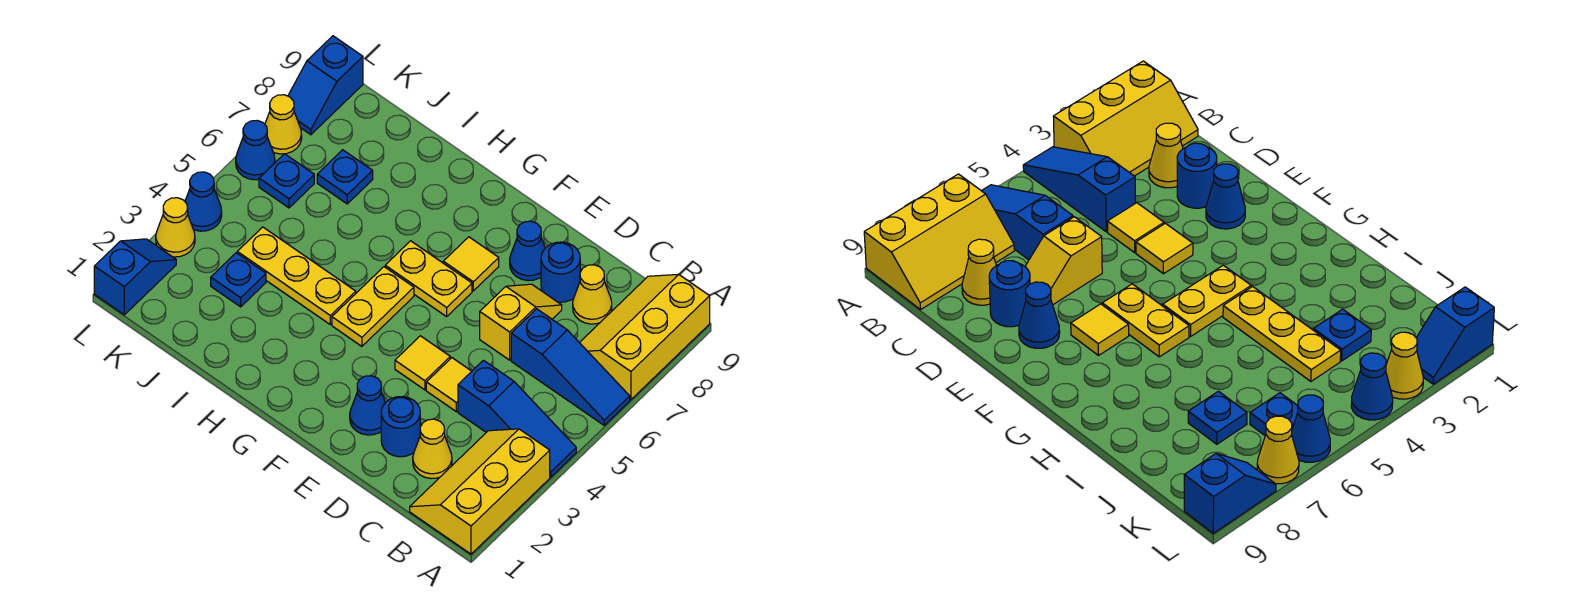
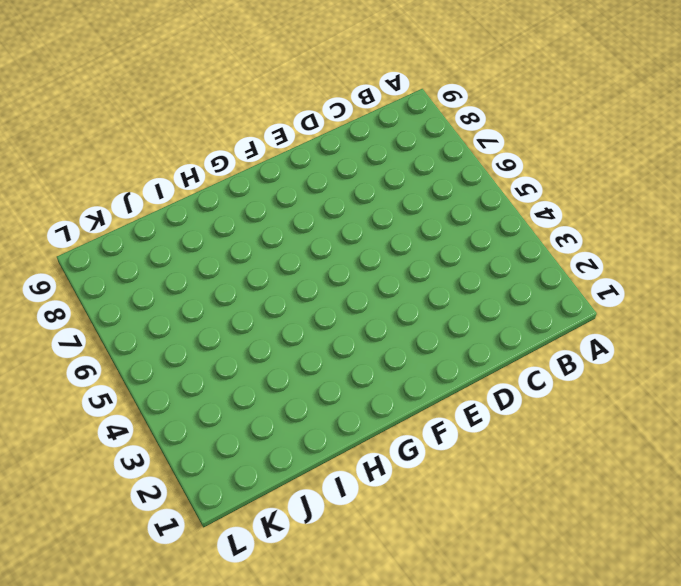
none -> yellow slope A1:B3 level 1 top A
none -> blue slope A4:C4 level 1 top C
none -> blue slope A6:C6 level 1 top C

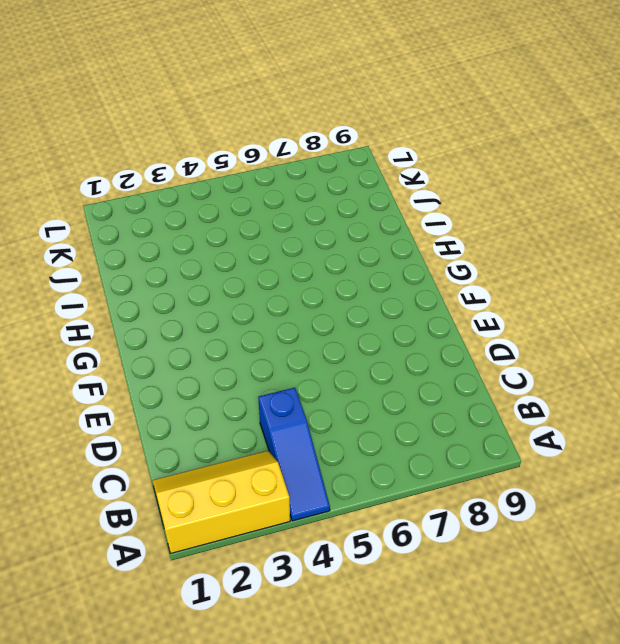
none -> blue slope A6:C6 level 1 top C
none -> yellow slope A7:B9 level 1 top A
none -> yellow cone C2 level 1

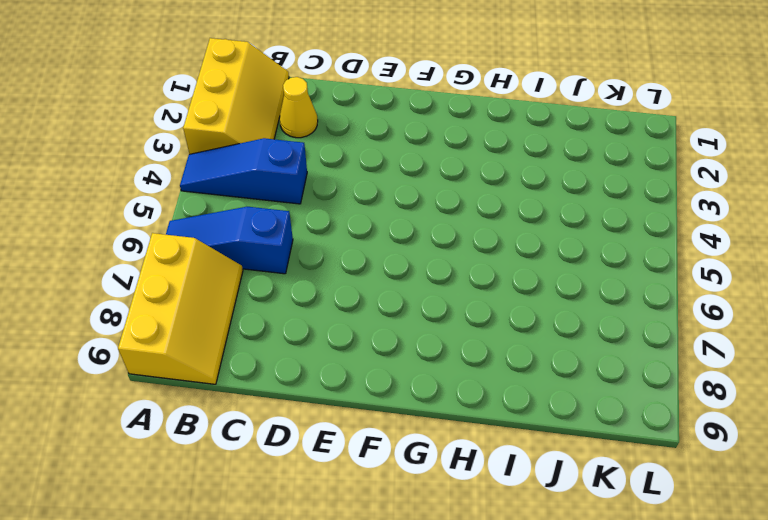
none -> yellow cone C8 level 1
none -> blue round brick D2 level 1
none -> yellow tile D4 level 1

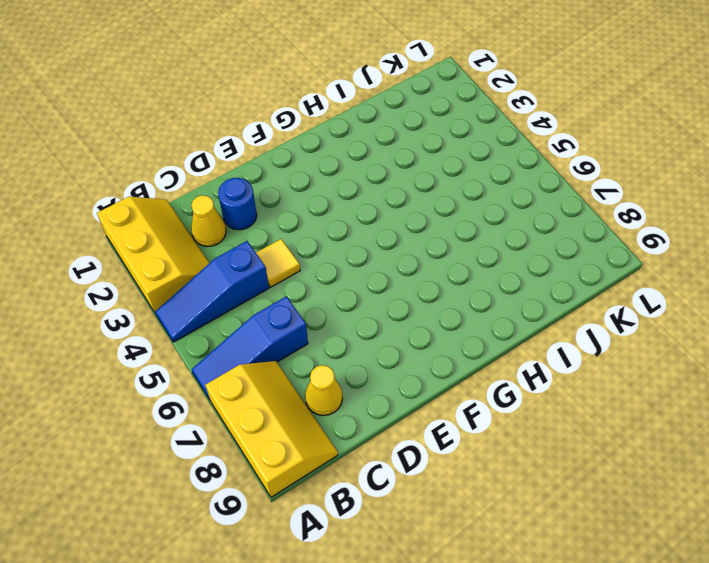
none -> yellow slope D6:D7 level 1 top 6
none -> blue round brick D8 level 1
none -> blue cone E2 level 1

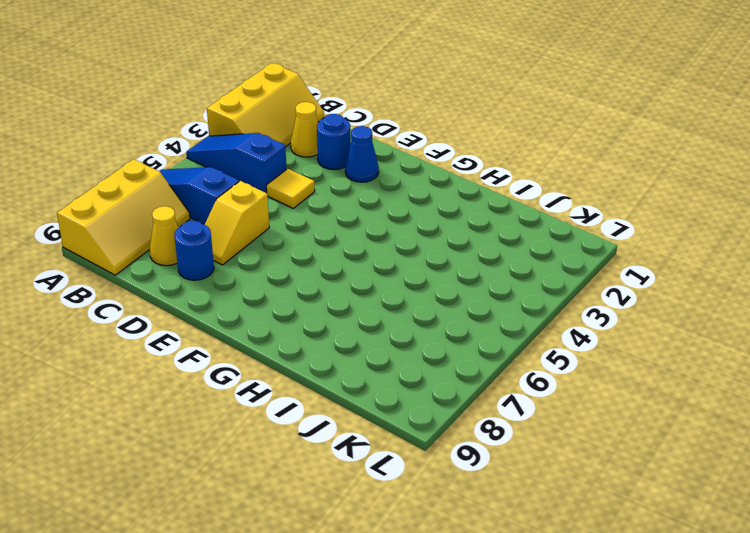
none -> yellow tile E4 level 1
none -> blue cone E8 level 1
none -> yellow plate F6:G6 level 1

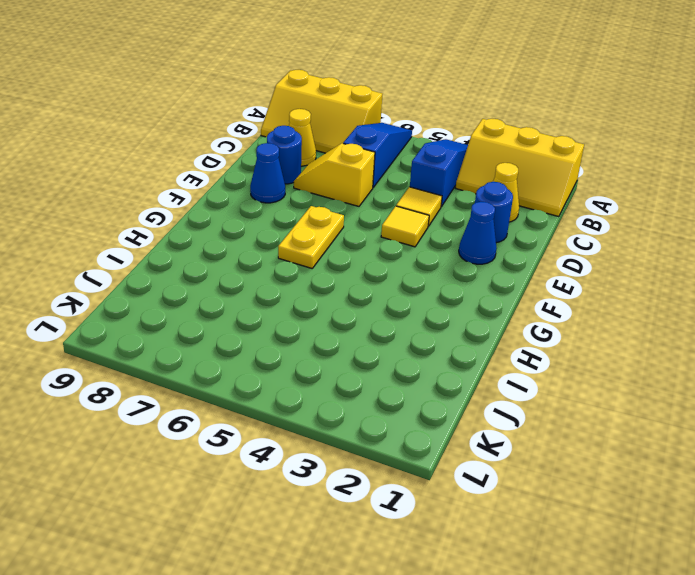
none -> yellow tile F7 level 1
none -> yellow plate G4:G5 level 1
none -> yellow plate H4:J4 level 1

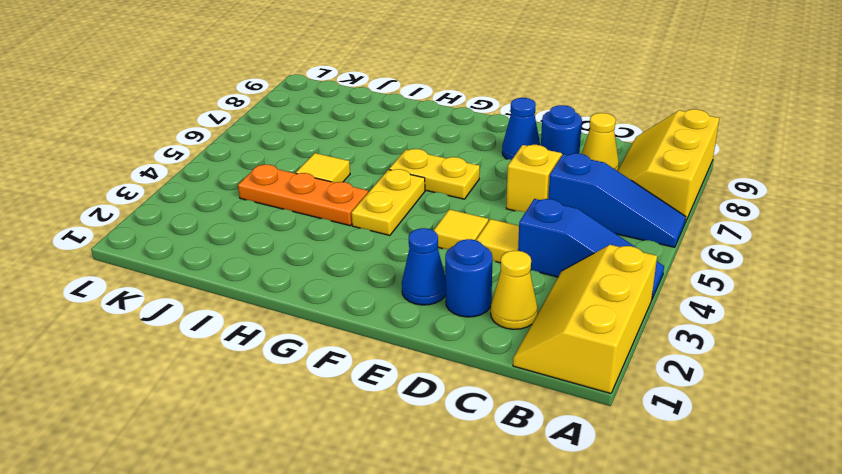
orange plate H4:J4 level 1 -> yellow plate H4:J4 level 1
yellow tile I5 level 1 -> yellow tile F7 level 1
none -> blue plate J3 level 1
none -> blue plate J7 level 1
none -> blue plate K6 level 1

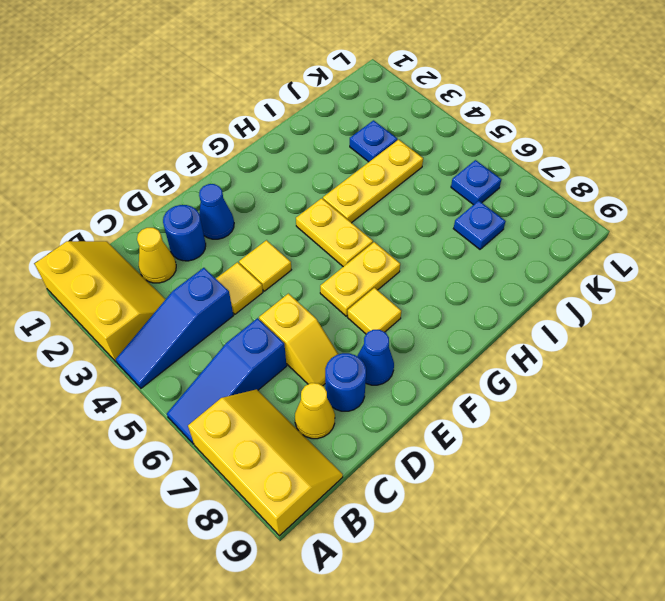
none -> blue slope L1:L2 level 1 top 1
none -> yellow cone L3 level 1
none -> blue cone L4 level 1

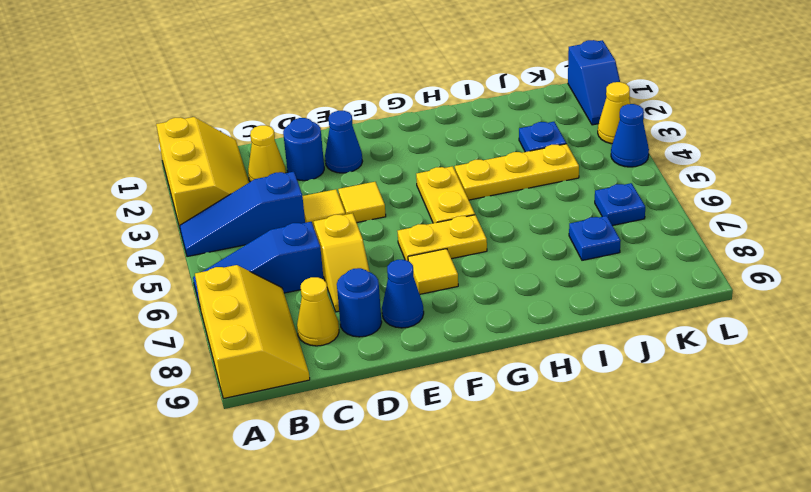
none -> blue cone L6 level 1
none -> yellow cone L7 level 1
none -> blue slope L8:L9 level 1 top 9

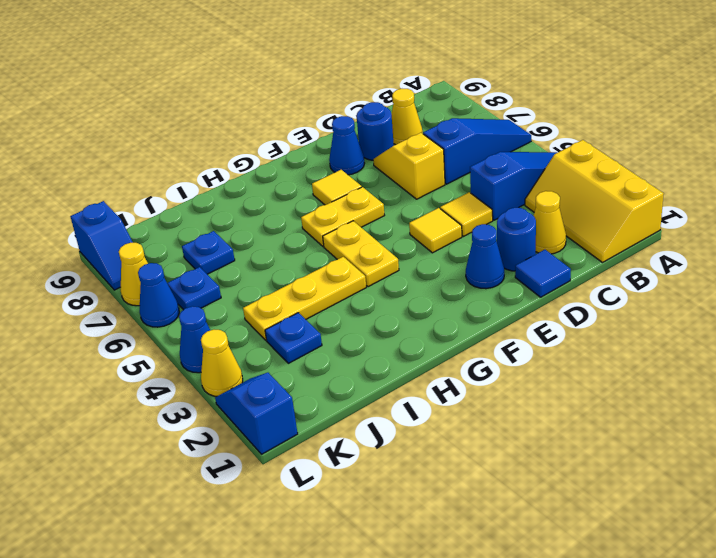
blue tile D1 level 1 -> none
none -> yellow slope A7:B9 level 1 top A

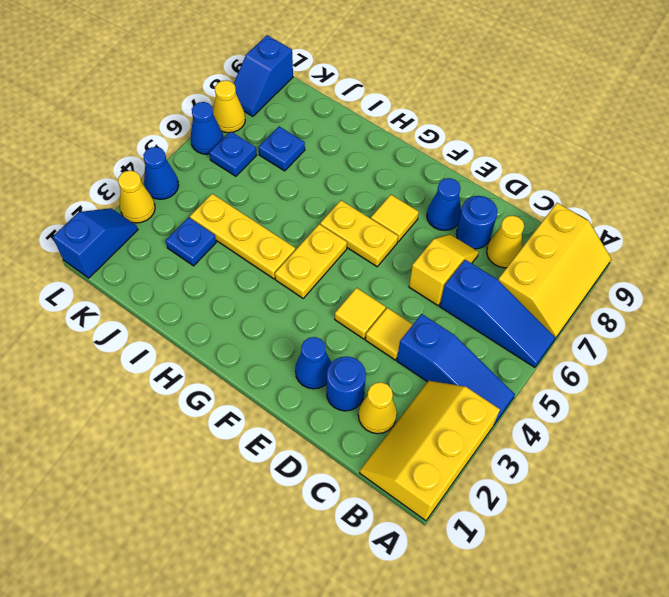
yellow slope A7:B9 level 1 top B -> yellow slope A7:B9 level 1 top A

